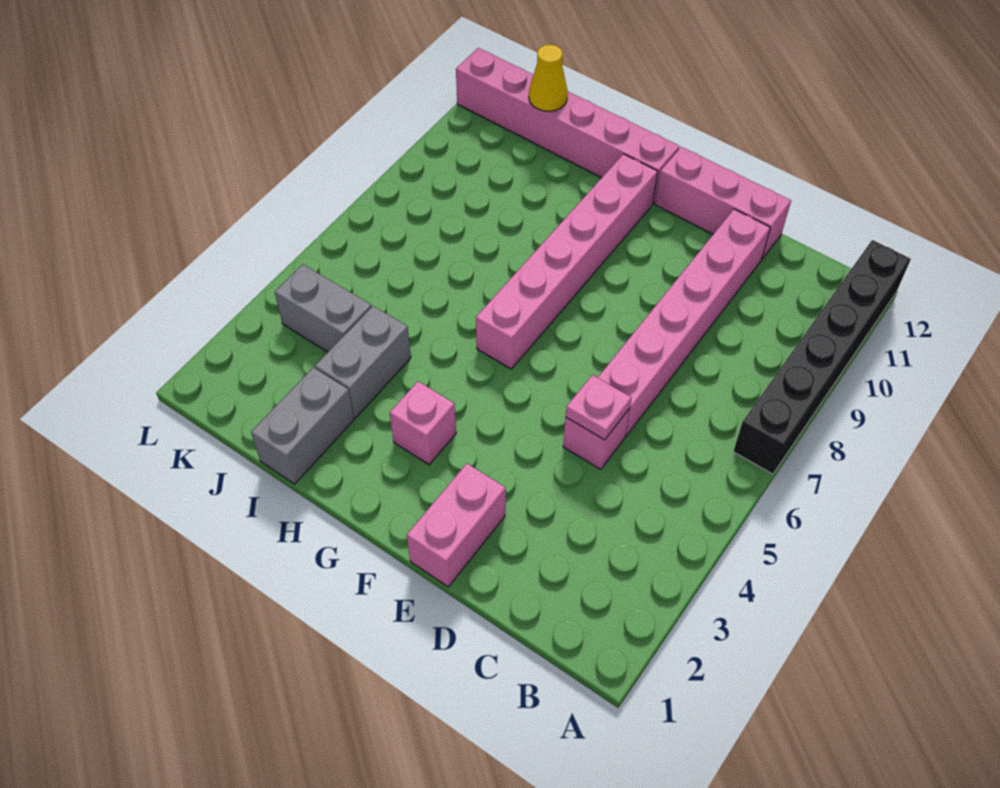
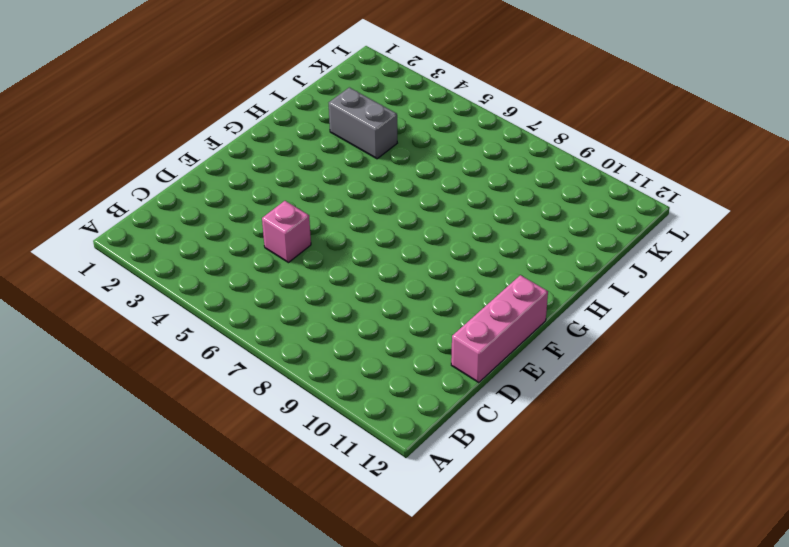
none -> black brick A7:A12 level 1
none -> pink brick D6:D11 level 1
none -> pink brick E1:E2 level 1

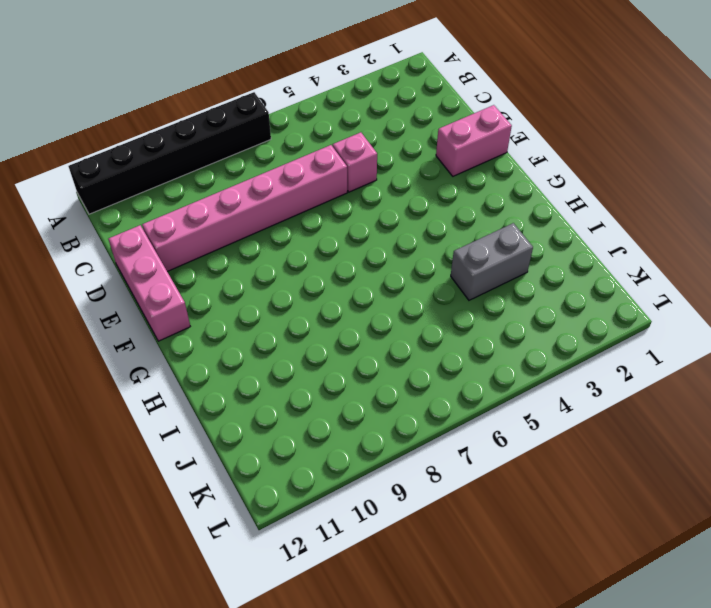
none -> pink brick G3 level 1
none -> pink brick G6:G11 level 1
none -> pink brick G12:L12 level 1

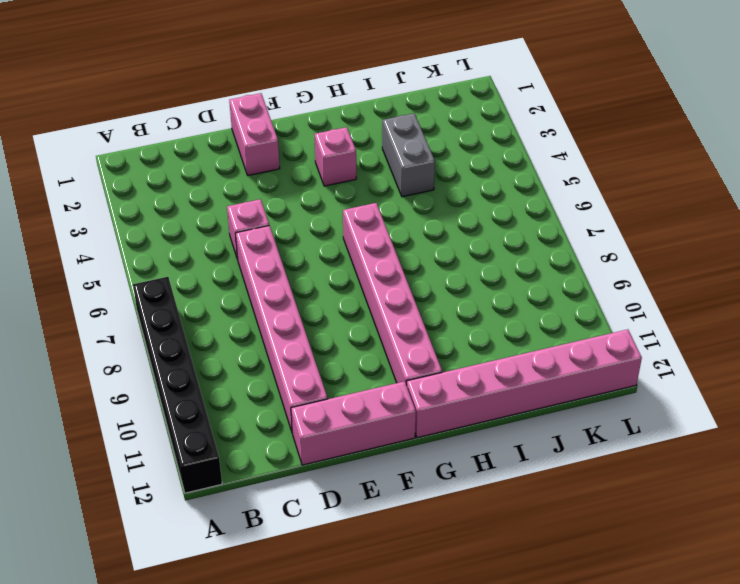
none -> grey brick I1:I2 level 1
none -> grey brick J4:K4 level 1
none -> pink plate D5 level 2

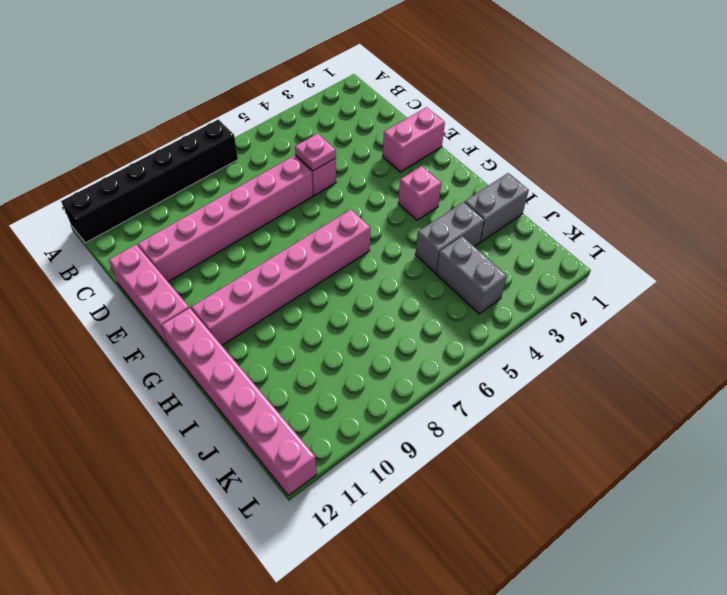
none -> yellow cone J12 level 2

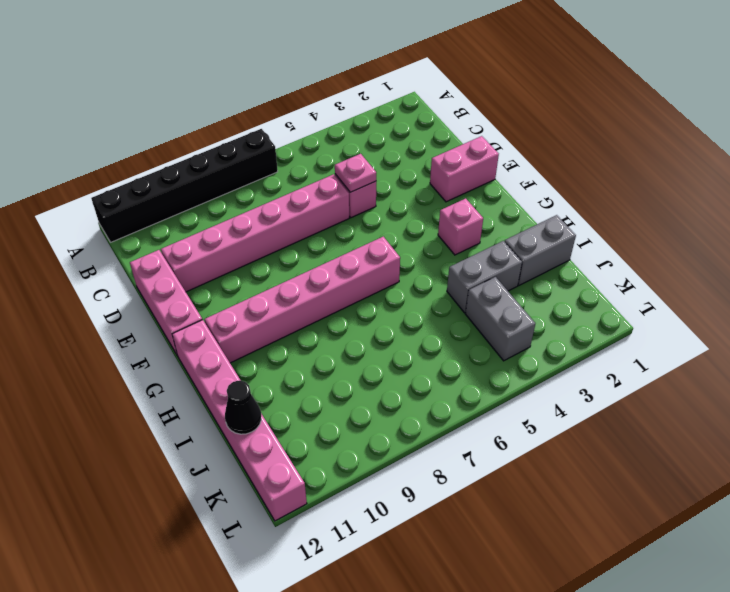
black cone J12 level 2 -> yellow cone J12 level 2

